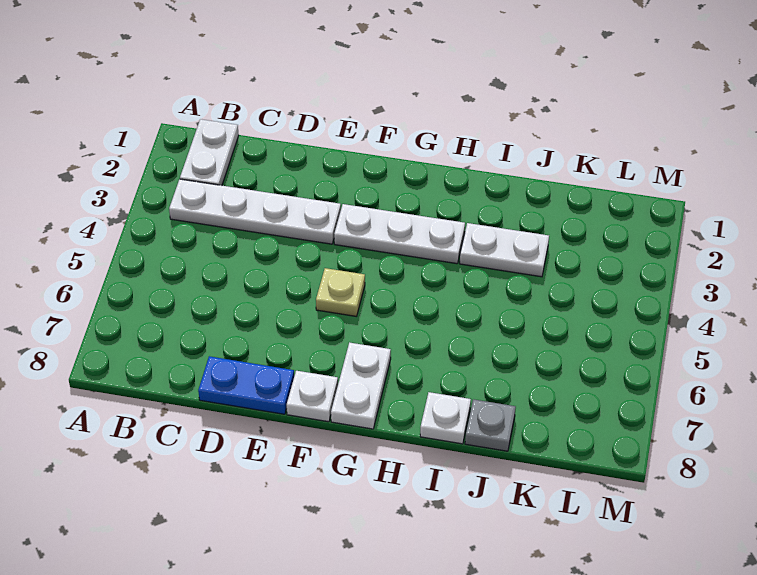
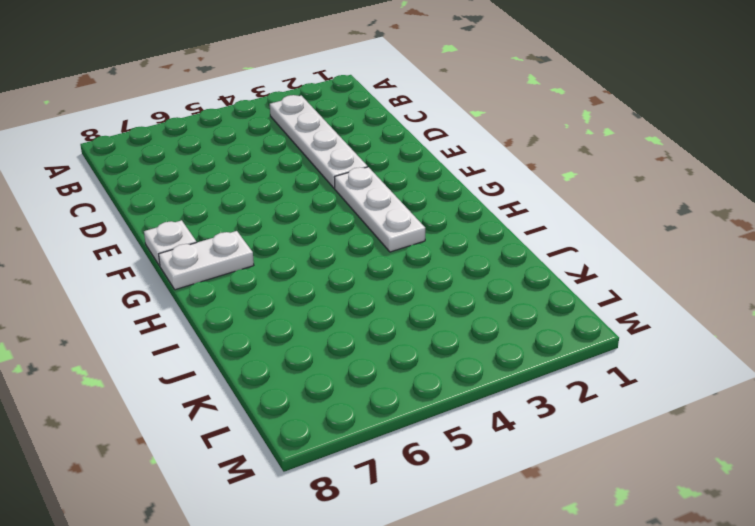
none -> white plate B1:B2 level 1
none -> blue plate D8:E8 level 1

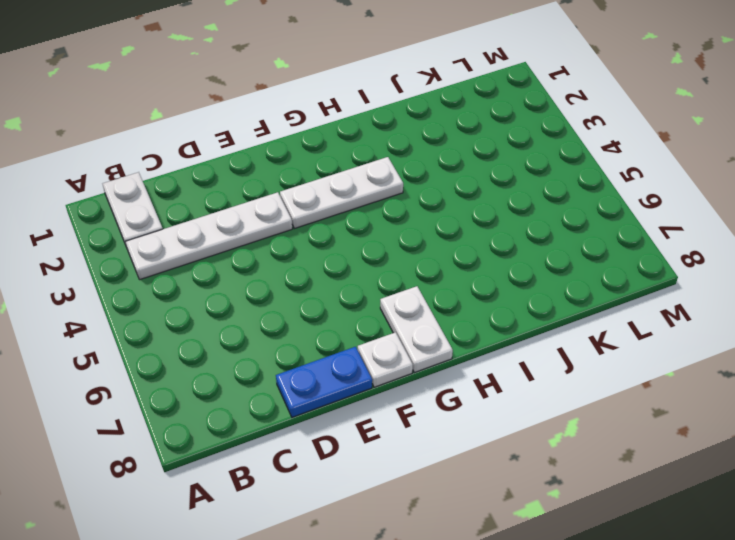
none -> tan plate F5 level 1
none -> white plate I3:J3 level 1

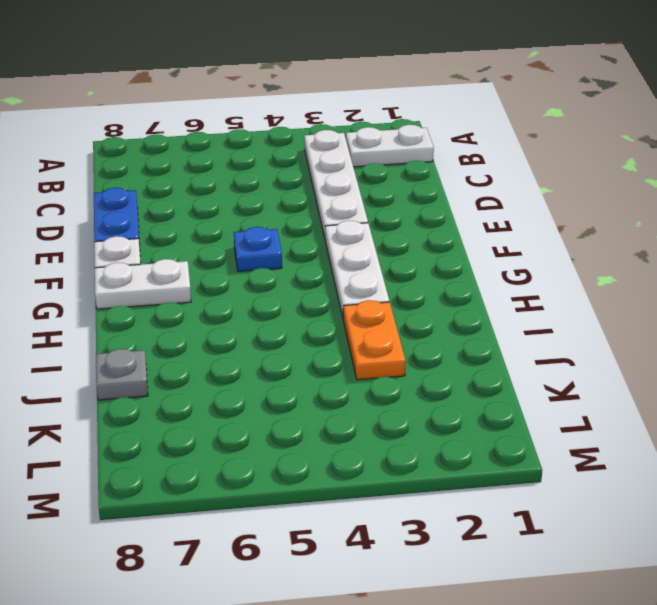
blue plate F5 level 1 -> tan plate F5 level 1
orange plate I3:J3 level 1 -> white plate I3:J3 level 1
none -> white plate I8 level 1

